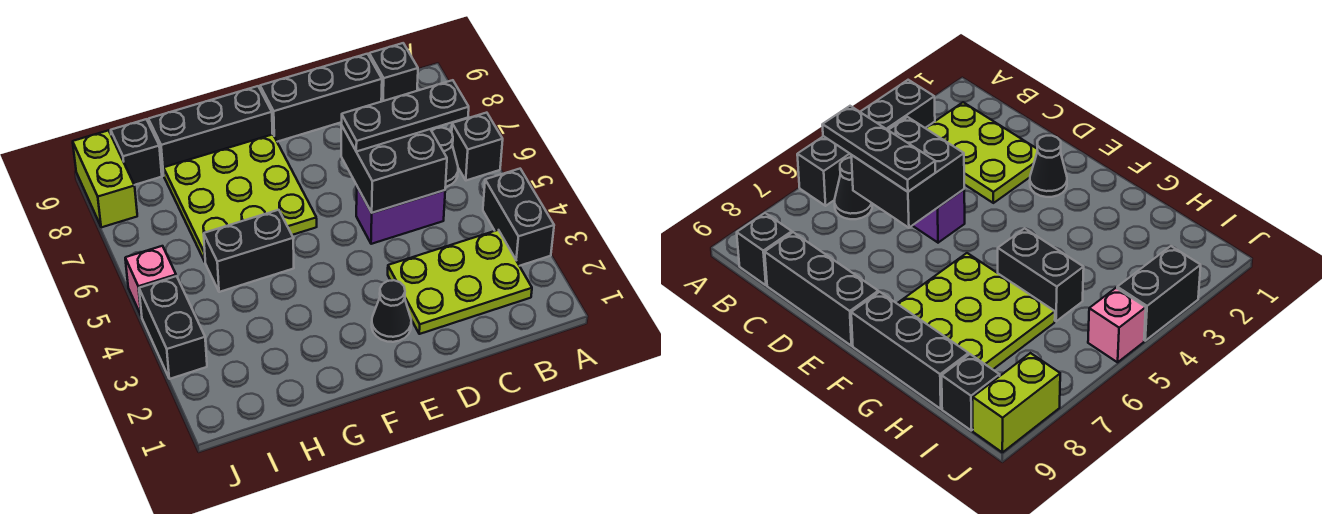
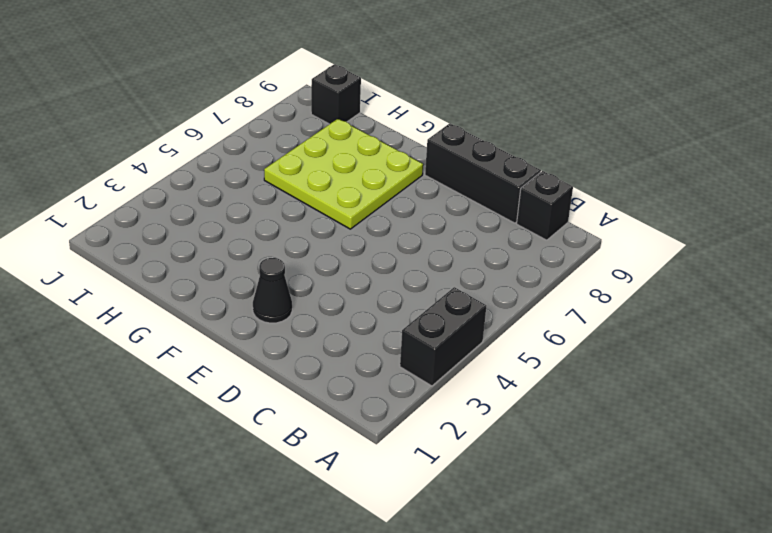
none -> black brick A6 level 1
none -> lime plate B2:D3 level 1
none -> black cone B6 level 1

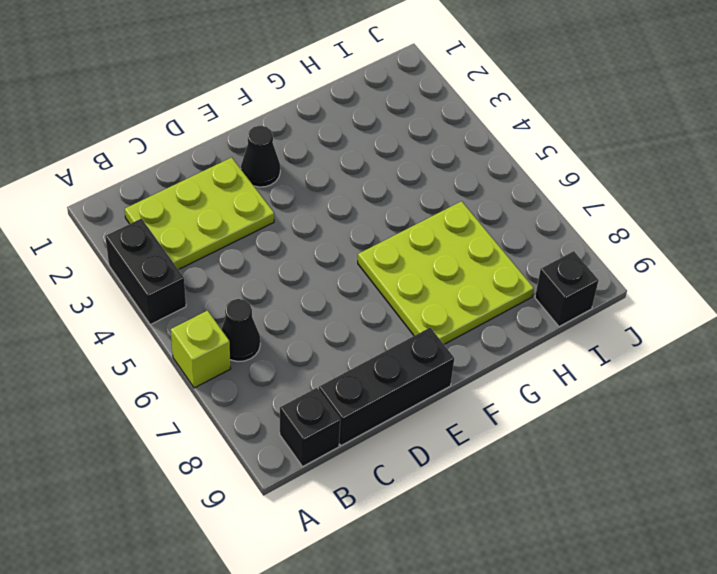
lime brick A6 level 1 -> black brick A6 level 1
none -> purple brick C5:D5 level 1
none -> black brick F9:H9 level 1
none -> black brick G5:H5 level 1

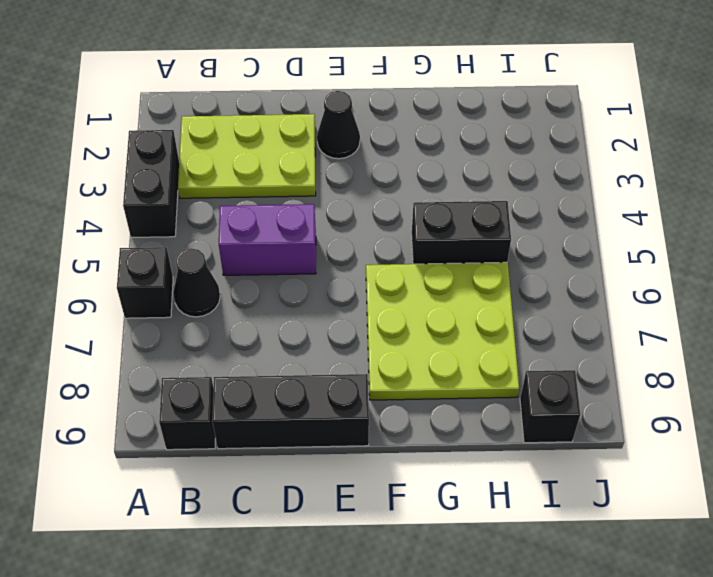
none -> black brick F9:H9 level 1
none -> black brick J3:J4 level 1
none -> pink brick J5 level 1

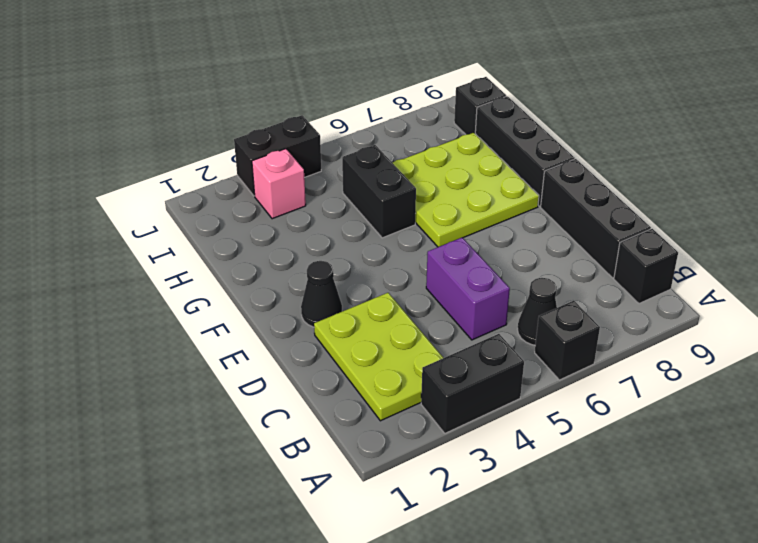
pink brick I3 level 1 -> pink brick J5 level 1
none -> lime brick J8:J9 level 1
none -> black brick C5:D6 level 2
none -> black plate B6:D6 level 3

